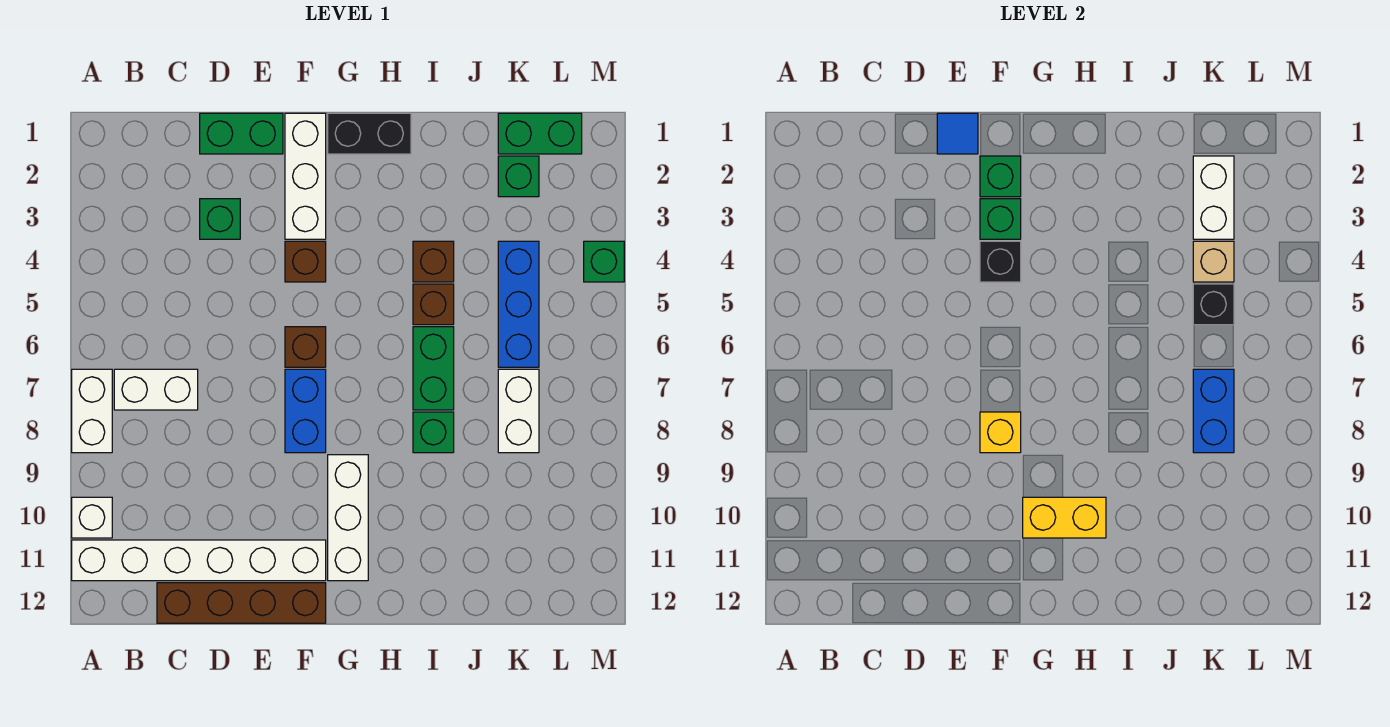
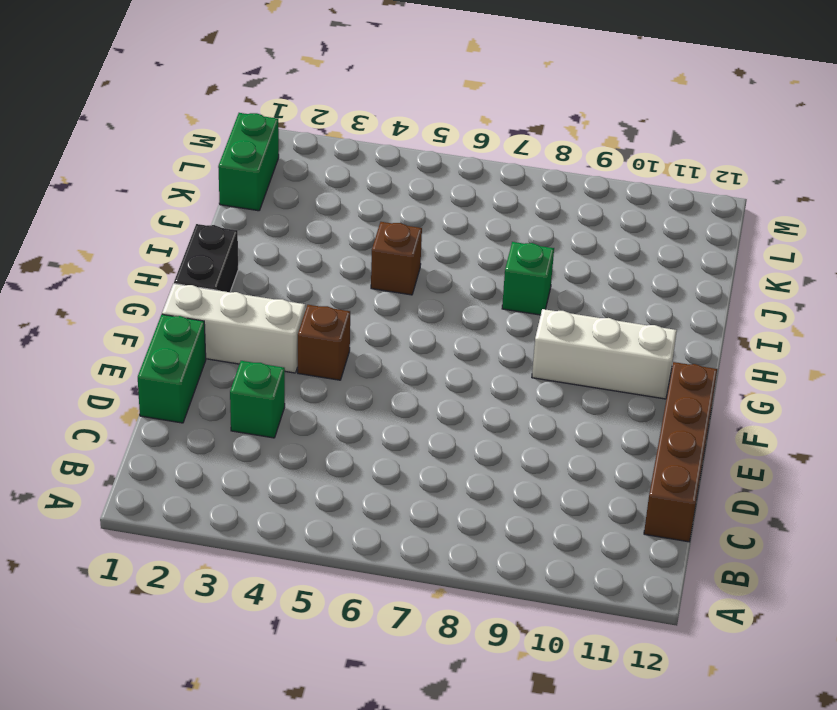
none -> white brick A7:A8 level 1
none -> white brick A10 level 1
none -> white brick A11:F11 level 1
none -> white brick B7:C7 level 1

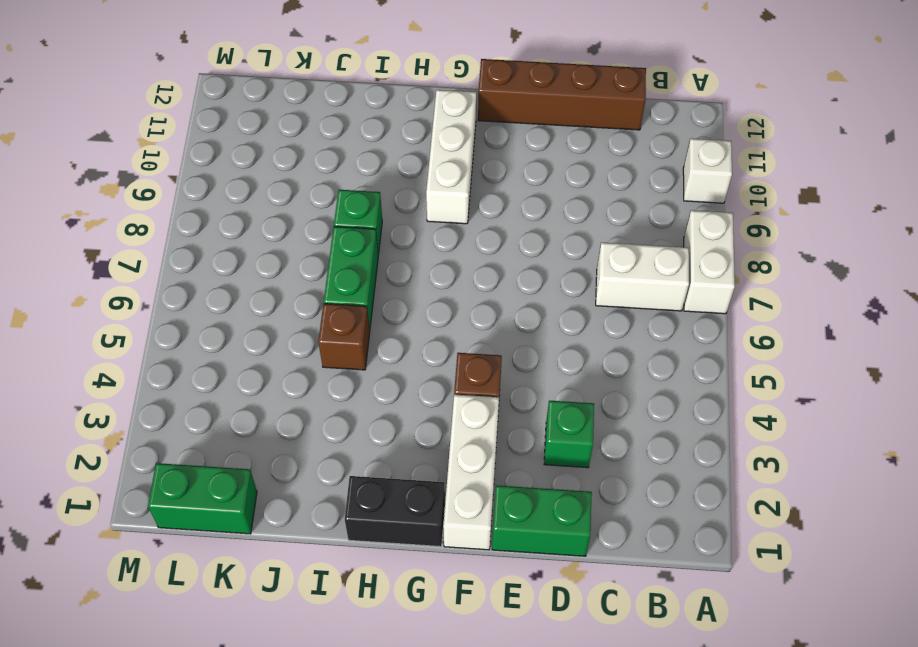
none -> white brick A11:F11 level 1
none -> brown brick F6 level 1
none -> blue brick F7:F8 level 1
none -> brown brick I4 level 1

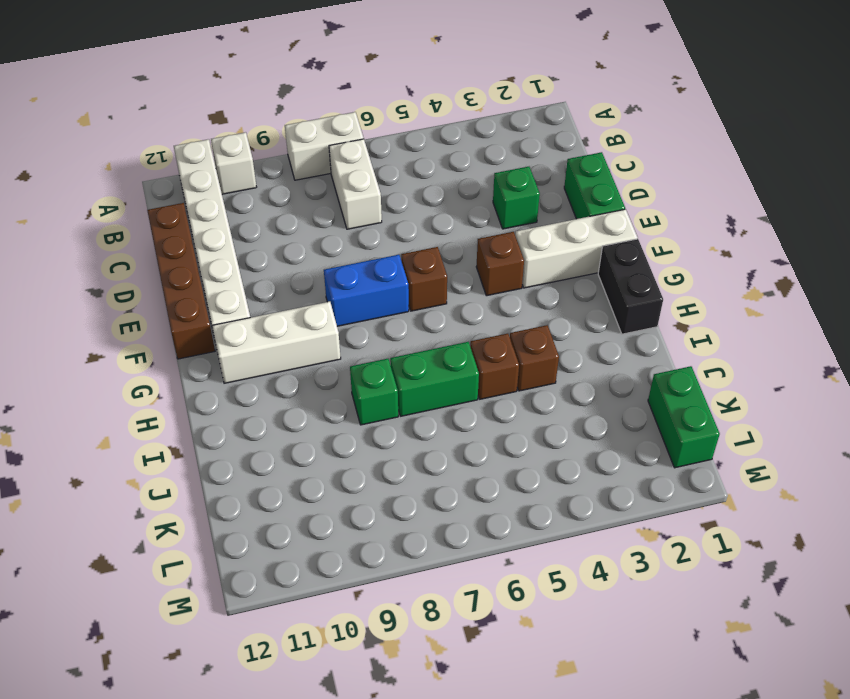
none -> green brick K2 level 1
none -> blue brick K4:K6 level 1
none -> white brick K7:K8 level 1
none -> green brick M4 level 1

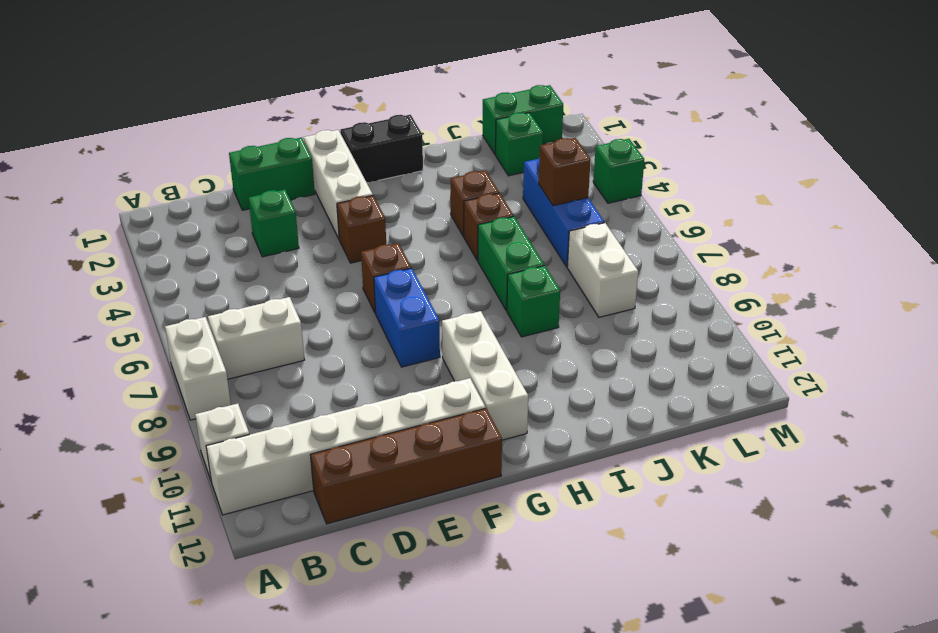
brown brick K5 level 2 -> black brick K5 level 2
none -> blue tile E1 level 2
none -> green brick F2 level 2
none -> green brick F3 level 2
none -> black brick F4 level 2

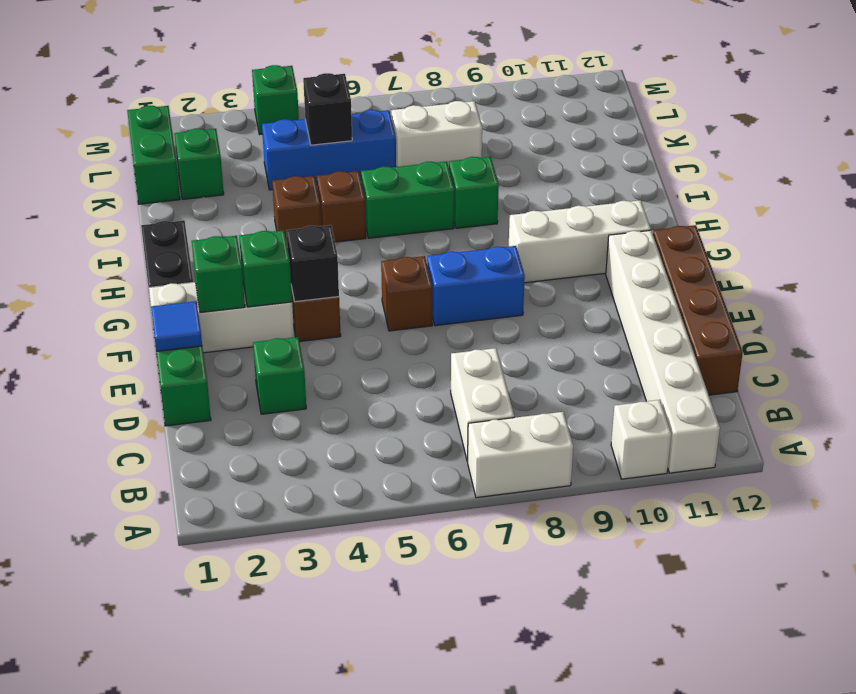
none -> yellow brick F8 level 2
none -> yellow brick G10:H10 level 2
none -> white brick K2:K3 level 2
none -> tan brick K4 level 2

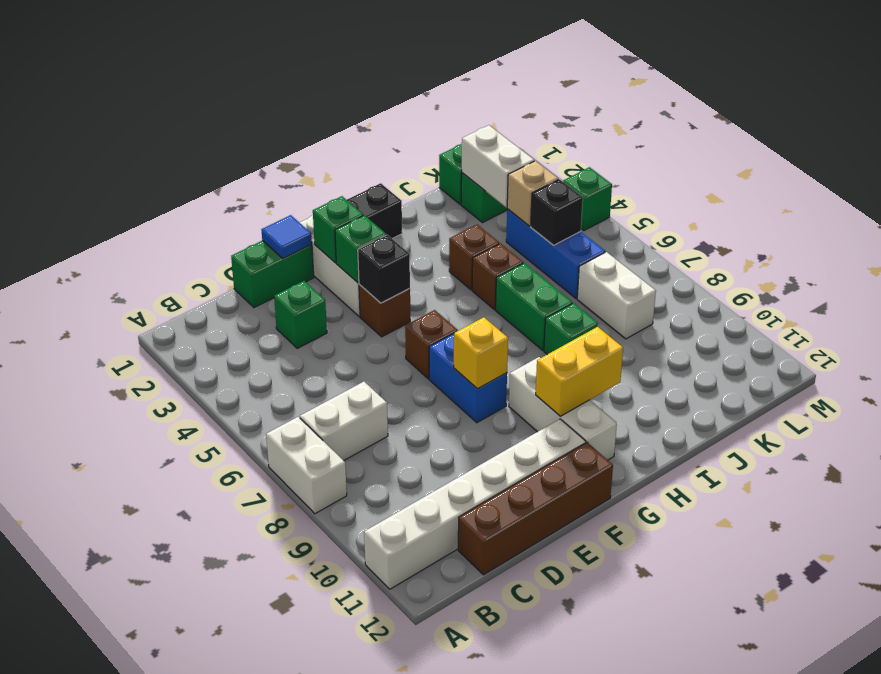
none -> white brick A10 level 1
none -> blue brick K7:K8 level 2

